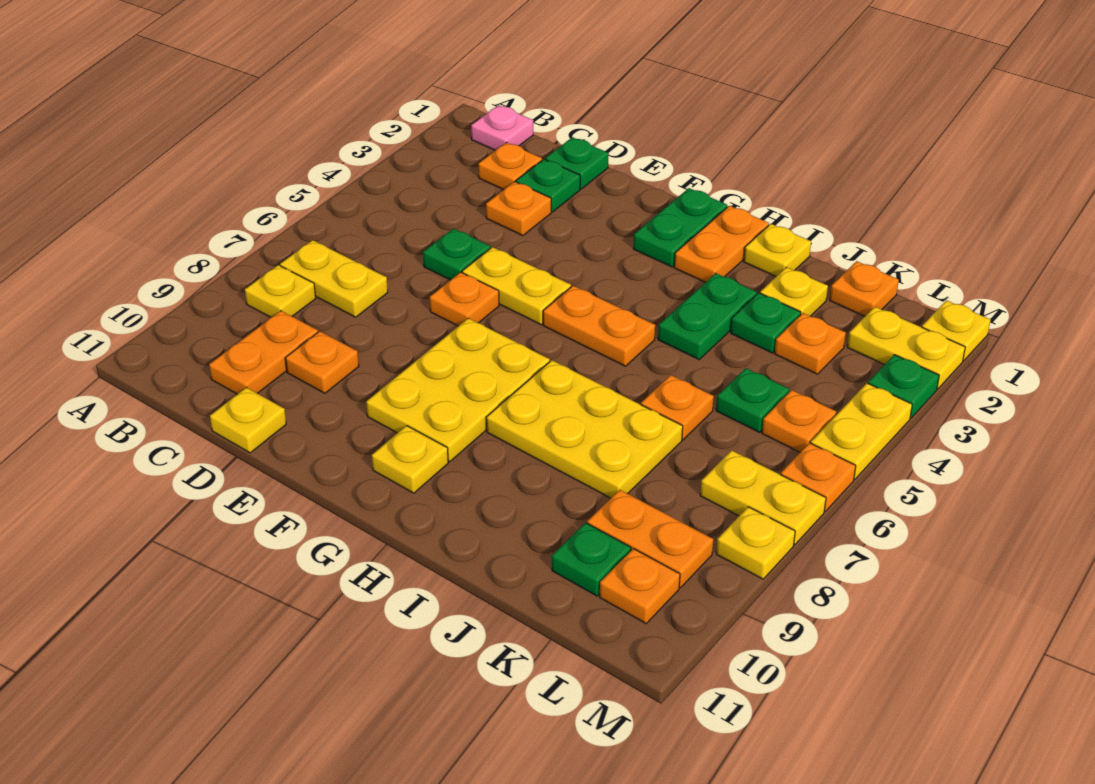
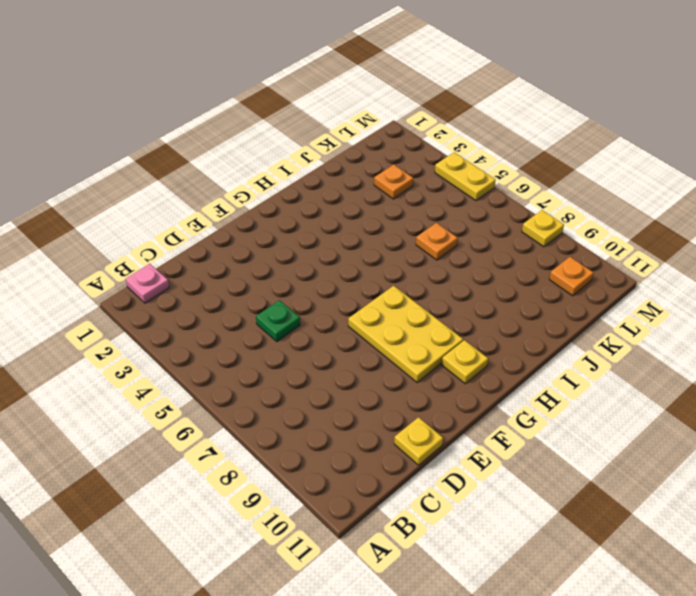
none -> yellow plate B7:C7 level 1
none -> yellow plate B8 level 1
none -> orange plate C2 level 1
none -> orange plate C9:C10 level 1

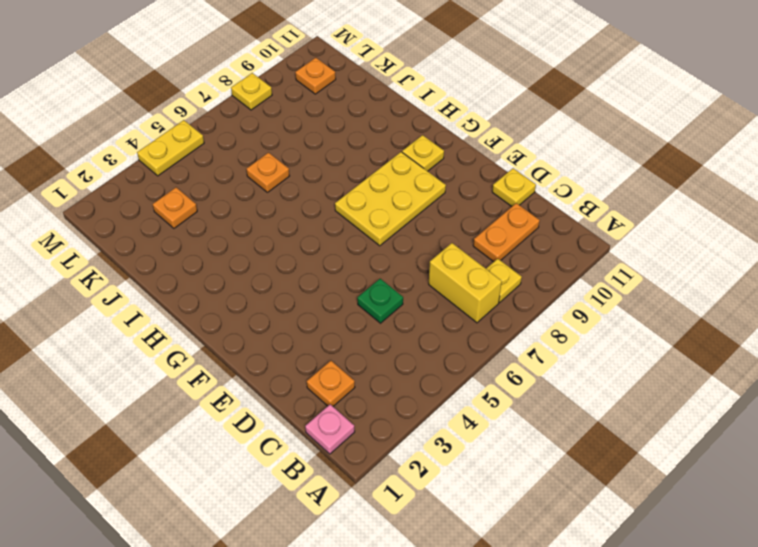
yellow brick B7:C7 level 1 -> yellow plate B7:C7 level 1
none -> green plate D1 level 1
none -> green plate D2 level 1
none -> orange plate D3 level 1
none -> orange plate D9 level 1

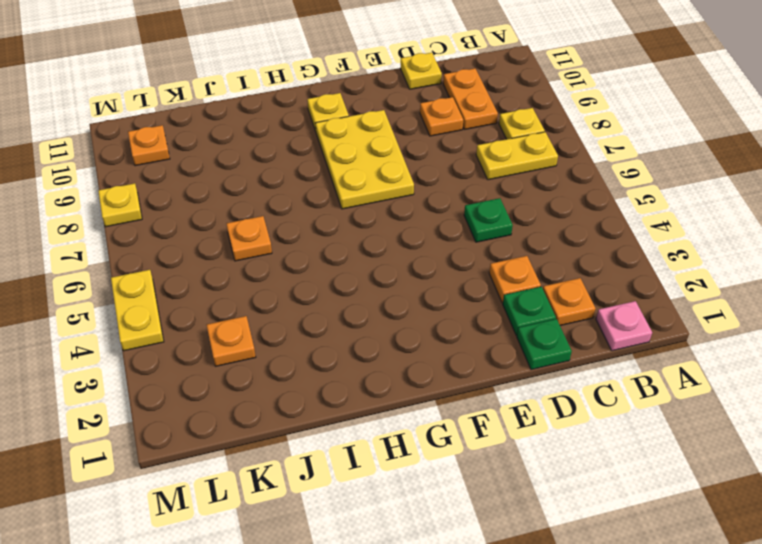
none -> yellow plate E5:F5 level 1
none -> orange plate E6 level 1
none -> green plate G1:G2 level 1
none -> orange plate G5:H5 level 1

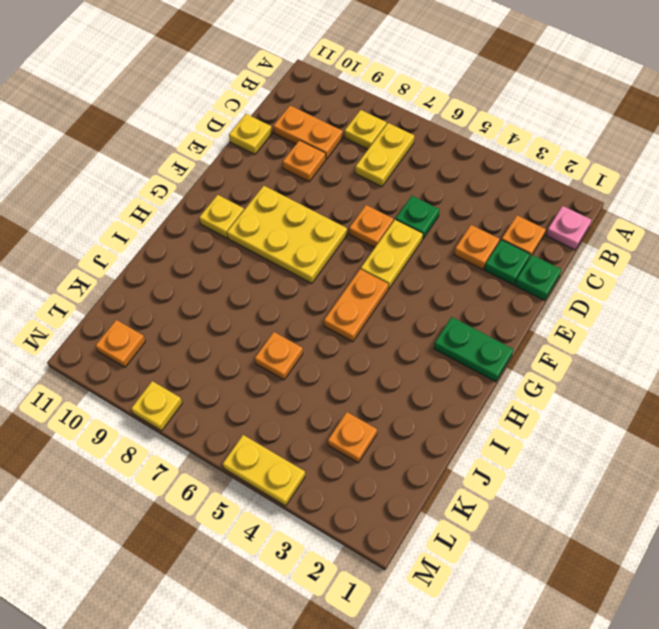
none -> orange plate H1:H2 level 1
none -> yellow plate H7:J8 level 1
none -> yellow plate I1 level 1
none -> green plate I3:I4 level 1

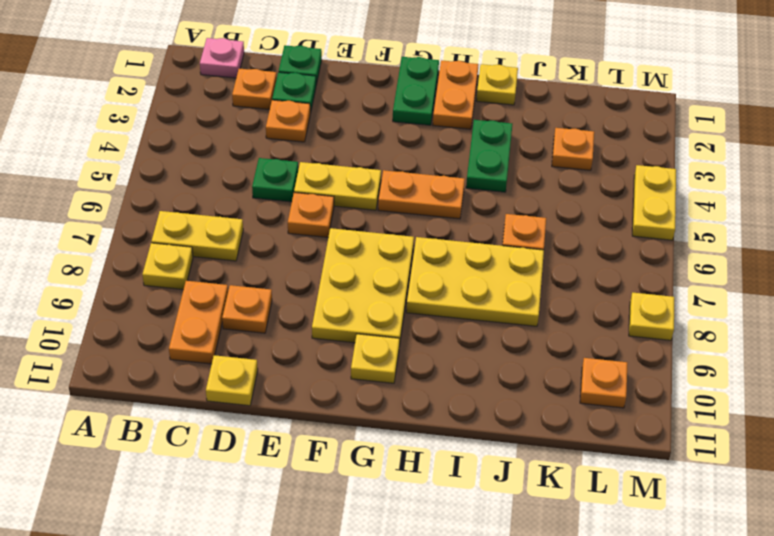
none -> yellow plate J2 level 1
none -> green plate J3 level 1
none -> orange plate K1 level 1
none -> green plate K5 level 1

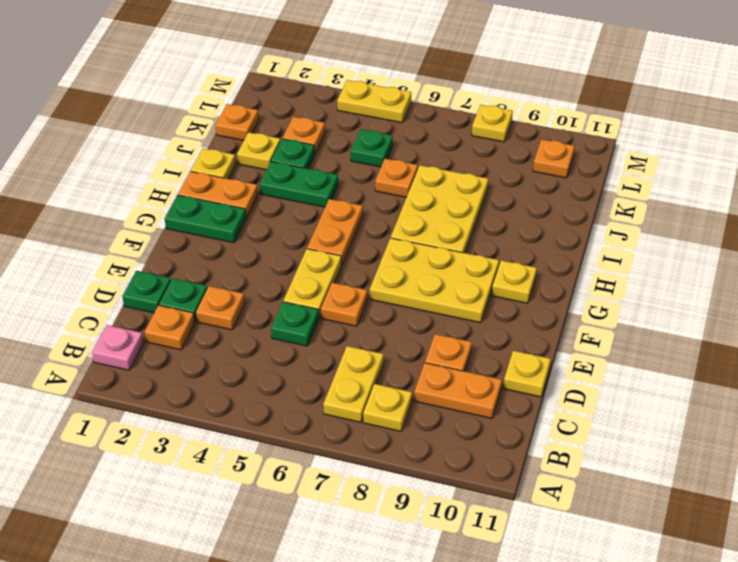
none -> orange plate K9:L9 level 1
none -> green plate K10 level 1
none -> yellow plate L2:M2 level 1
none -> orange plate L5 level 1

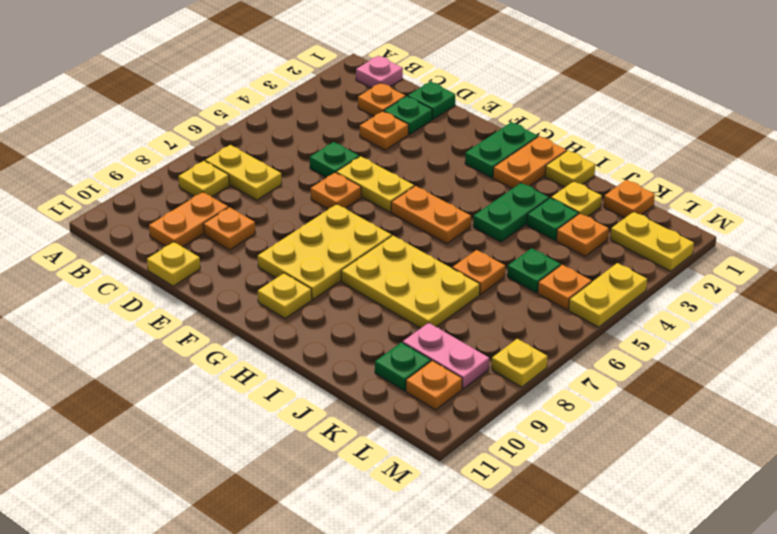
pink plate K9:L9 level 1 -> orange plate K9:L9 level 1
none -> yellow plate L7:M7 level 1
none -> yellow plate M1 level 1
none -> green plate M3 level 1
none -> orange plate M6 level 1

